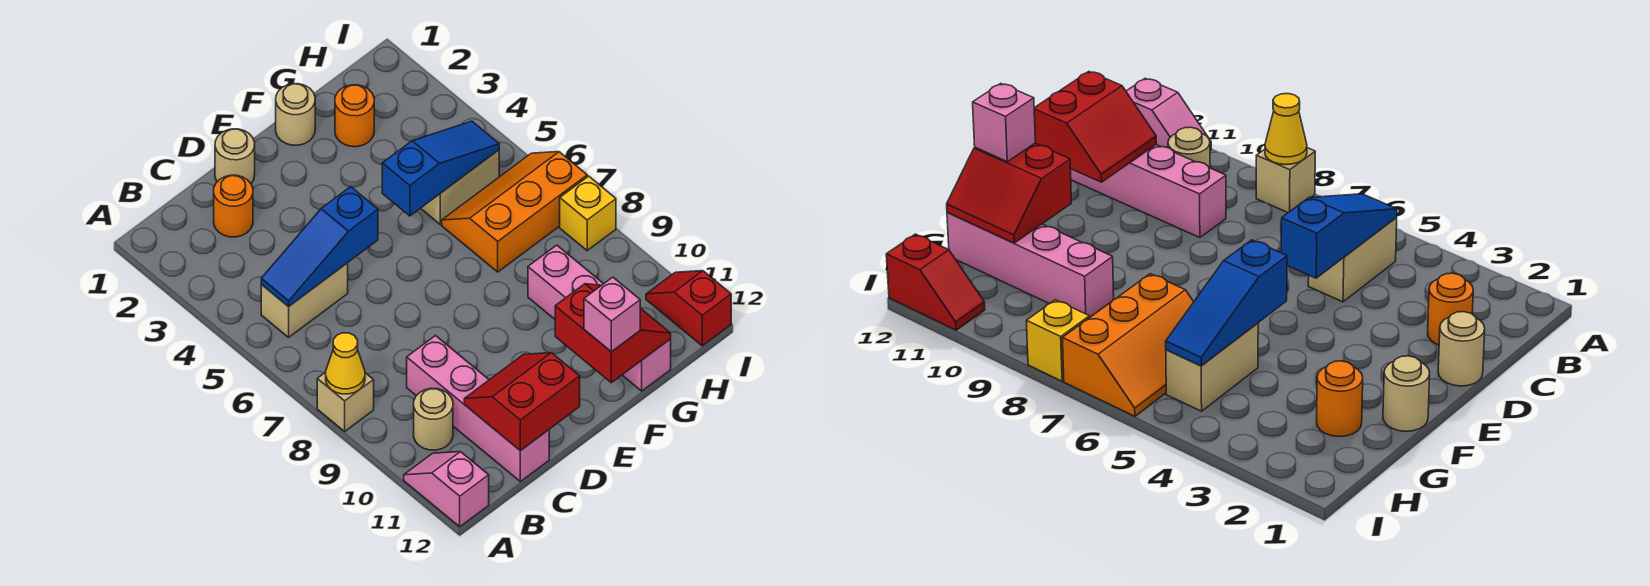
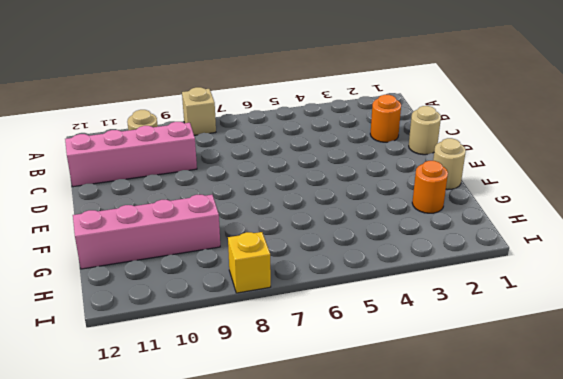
none -> pink slope A11:A12 level 1 top 12
none -> tan brick B5:C5 level 1
none -> tan brick G5:H5 level 1

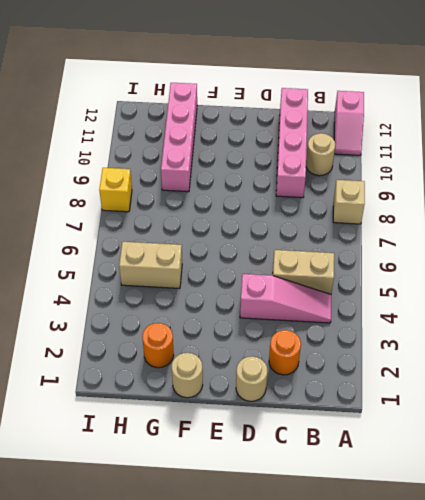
pink slope B4:D4 level 1 top D -> none
none -> orange slope G6:I7 level 1 top 7
none -> red slope I11:I12 level 1 top 12
none -> yellow cone A8 level 2

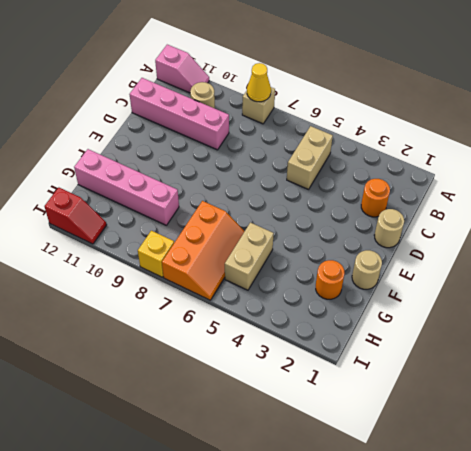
none -> blue slope B5:D5 level 2 top D
none -> red slope C11:D12 level 2 top 12
none -> blue slope F5:H5 level 2 top F

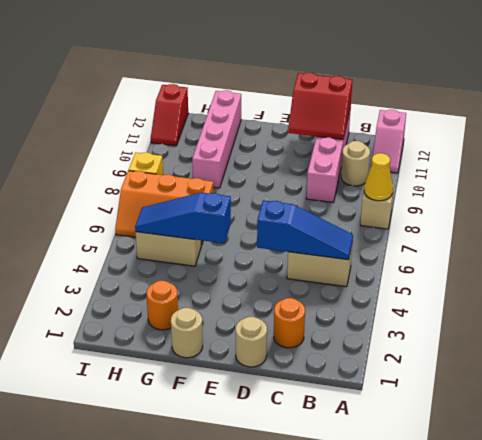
none -> red slope F11:G12 level 2 top F
none -> pink brick F12 level 3

